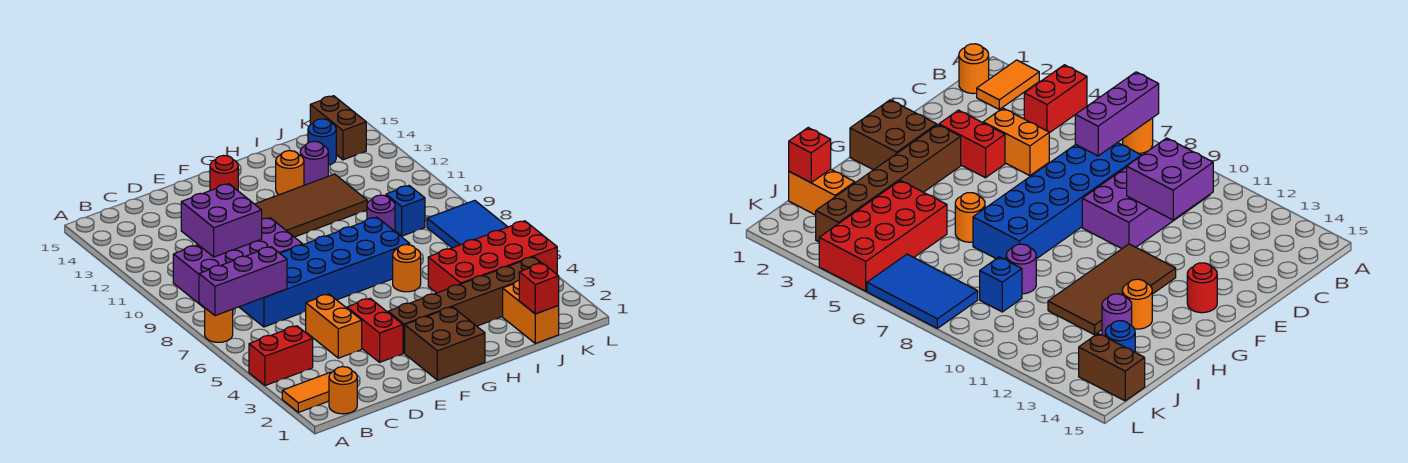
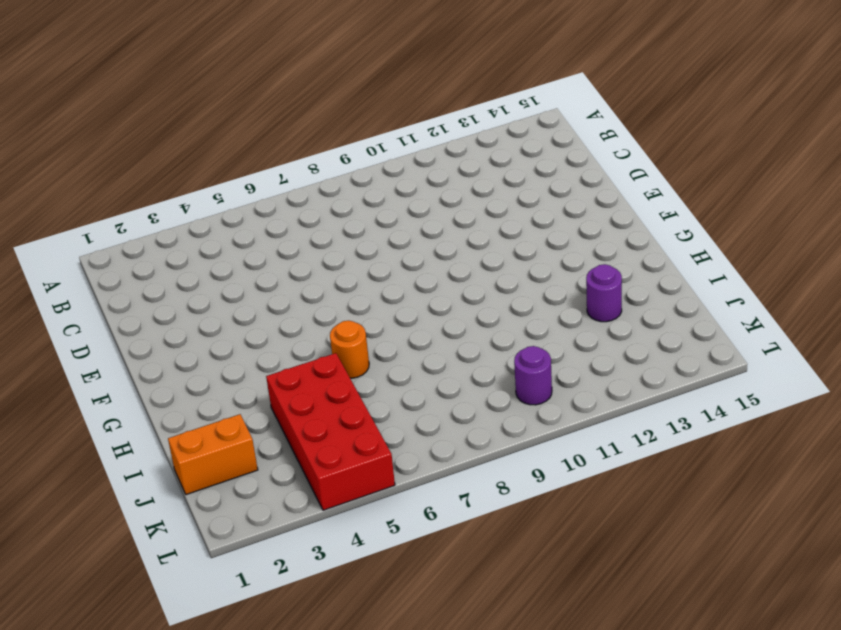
purple round brick K10 level 1 -> purple round brick I9 level 1
none -> orange tile A2:B2 level 1
none -> red brick A4:B4 level 1
none -> orange round brick A7 level 1

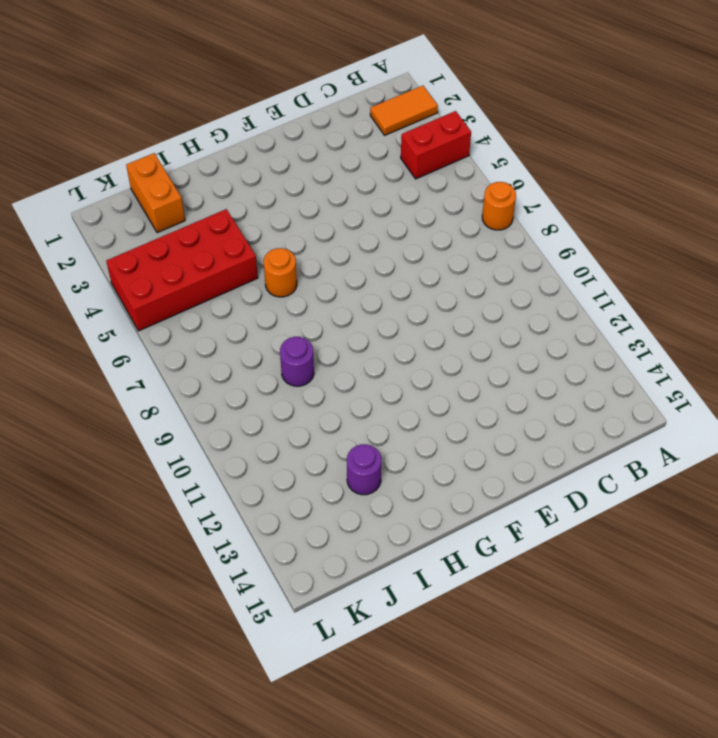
none -> orange round brick B1 level 1
none -> purple brick B9:E10 level 1
none -> blue brick C7:H8 level 1

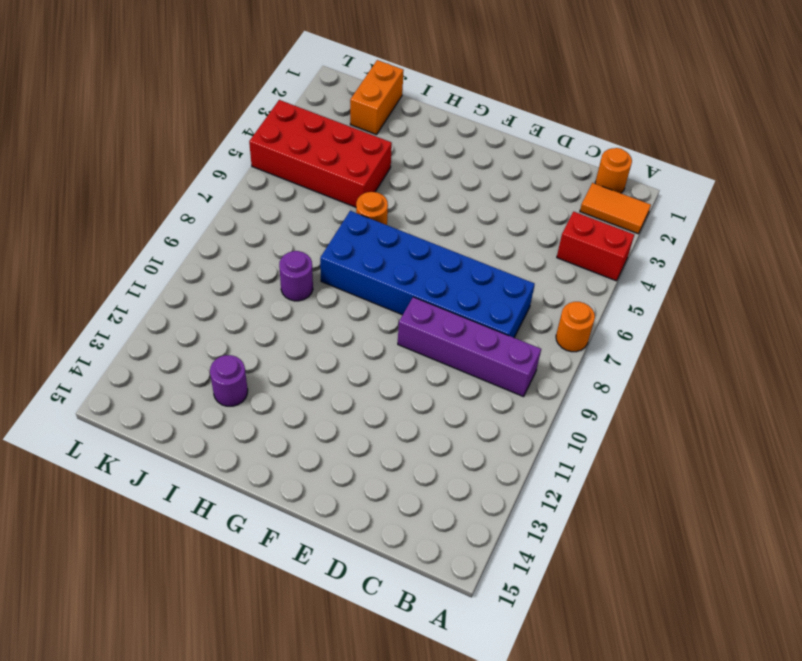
purple brick B9:E9 level 1 -> purple brick B9:E10 level 1
none -> orange brick D4:D5 level 1
none -> red brick E3:E4 level 1
none -> brown brick F1:G2 level 1

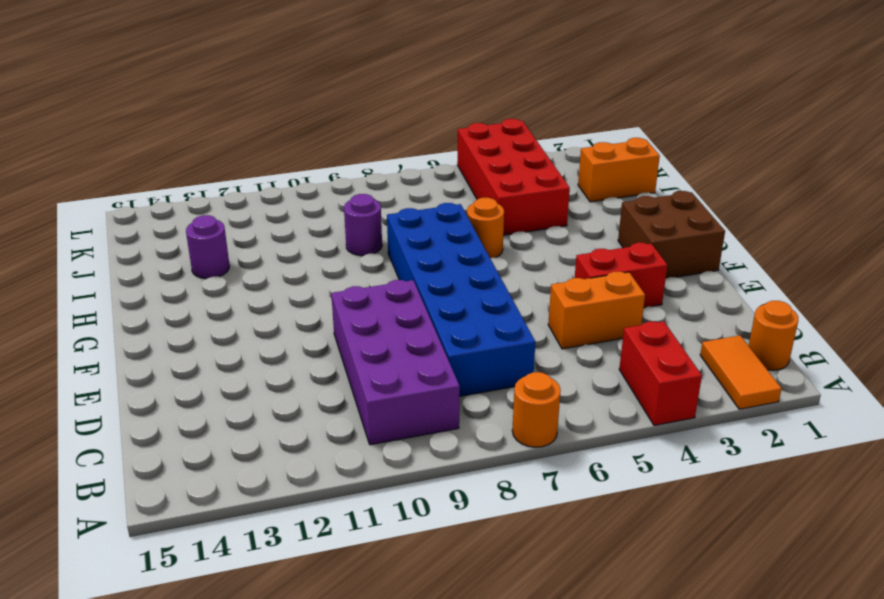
none -> brown brick F3:K3 level 1
none -> brown tile F11:I12 level 1
none -> red round brick F14 level 1

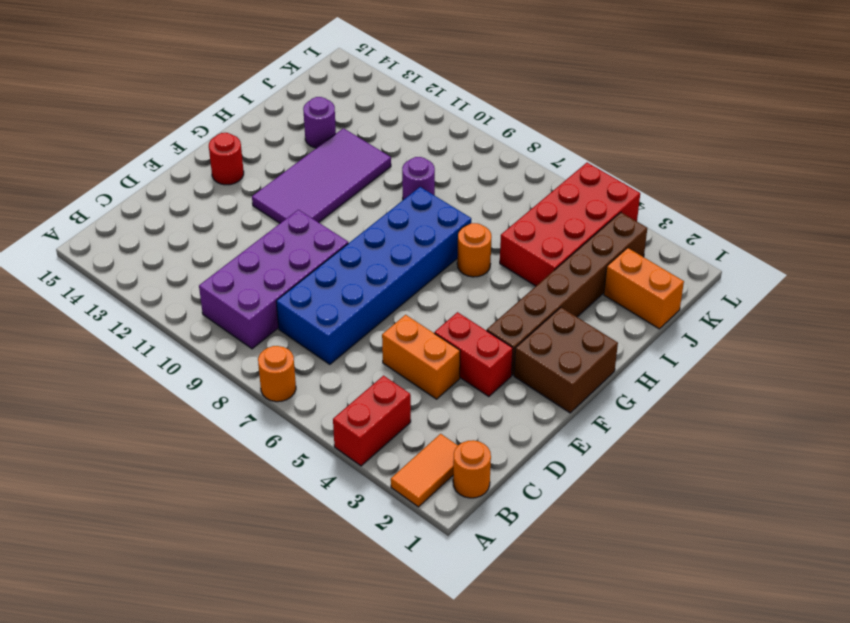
purple tile F11:I12 level 1 -> brown tile F11:I12 level 1
none -> orange round brick H13 level 1
none -> blue brick J9 level 1
none -> blue round brick J14 level 1

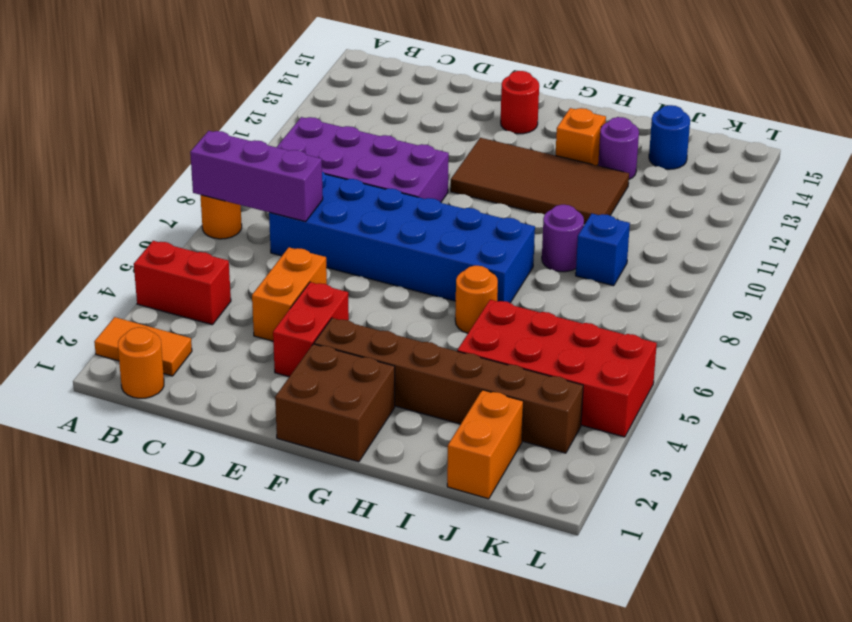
orange brick H13 level 1 -> orange round brick H13 level 1
none -> blue tile K6:L8 level 1
none -> brown brick K14:K15 level 1
none -> purple brick C10:D11 level 2

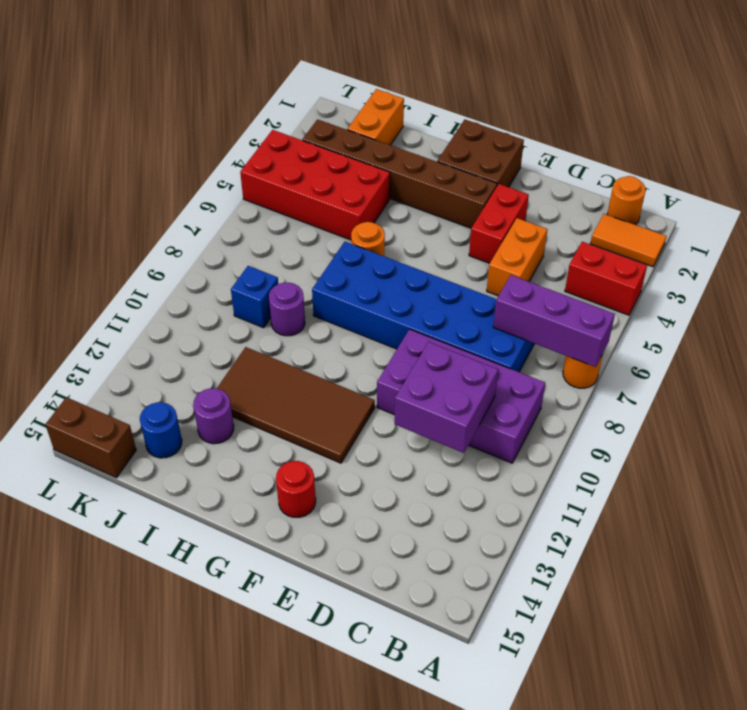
brown brick K15:L15 level 1 -> brown brick K14:K15 level 1
none -> orange round brick H13 level 1
none -> blue tile K6:L8 level 1
none -> red brick J1 level 2

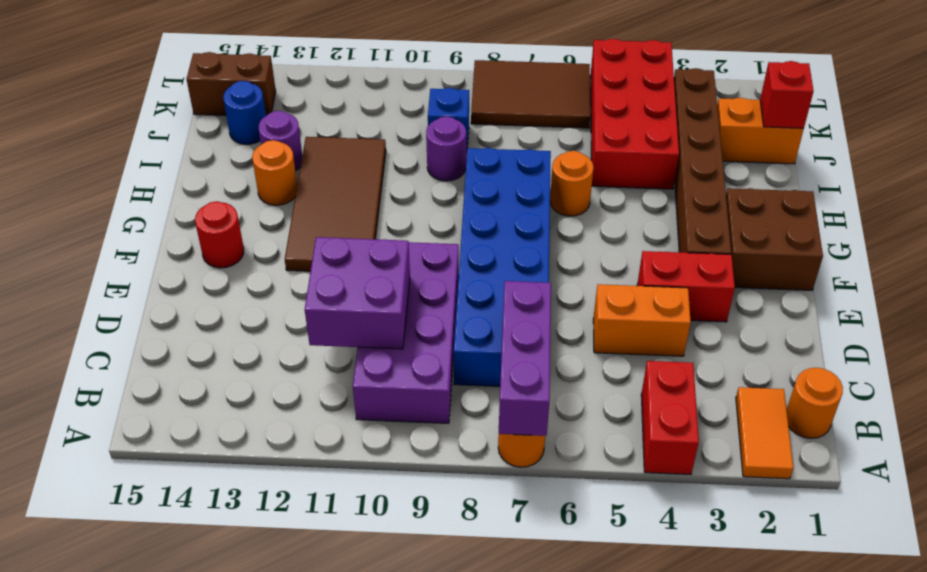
brown tile K6:L8 level 1 -> blue tile K6:L8 level 1

